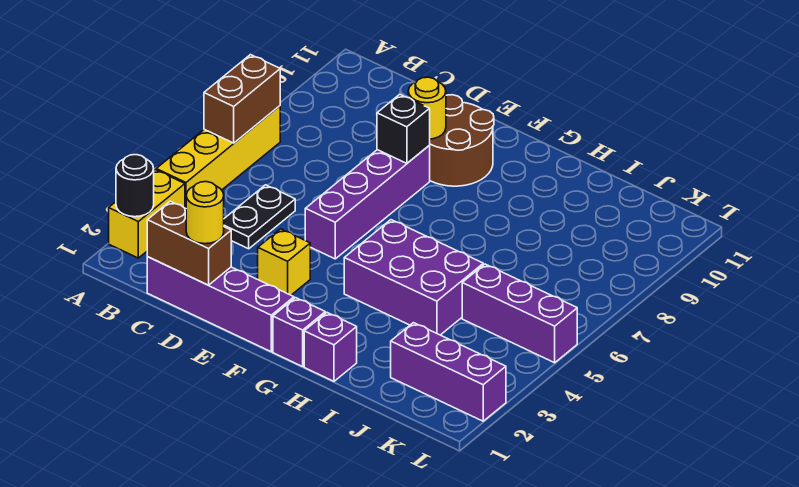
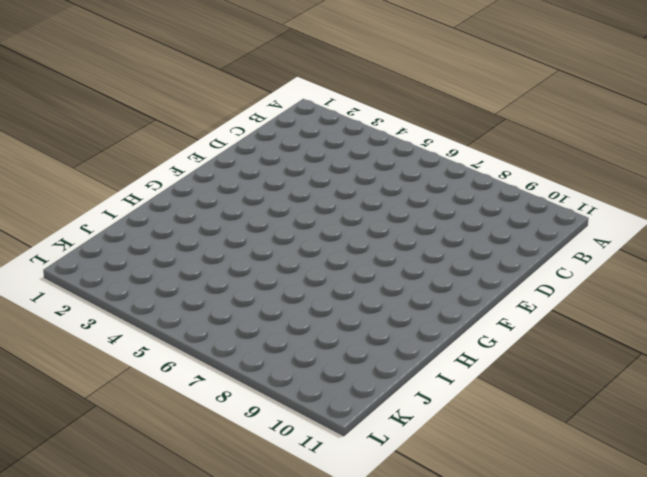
none -> yellow brick A2:A3 level 1
none -> yellow brick A4:A7 level 1
none -> purple brick C1:F1 level 1

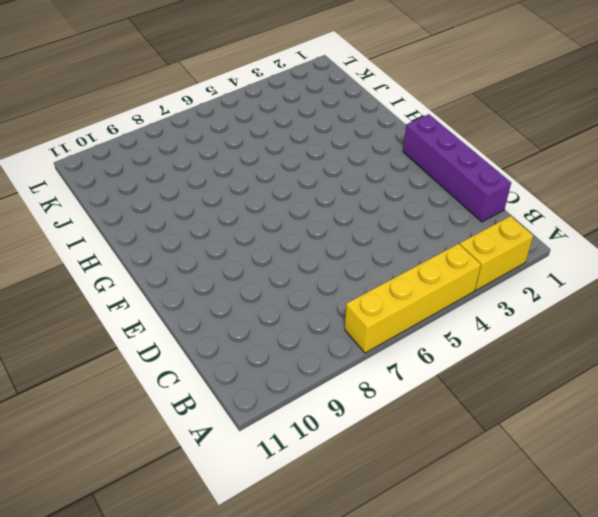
none -> black plate C4:C5 level 1
none -> yellow brick E3 level 1
none -> purple brick E5:E8 level 1

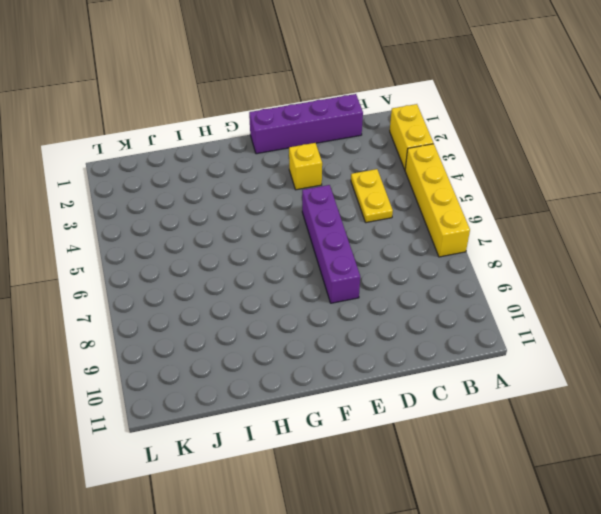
yellow plate C4:C5 level 1 -> black plate C4:C5 level 1
none -> brown round brick E9:F10 level 1
none -> purple brick G1 level 1
none -> purple brick G4:I5 level 1

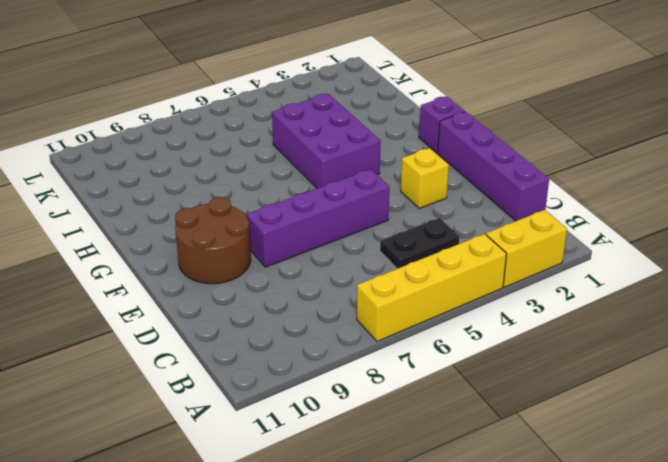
none -> purple brick H1 level 1
none -> purple brick J2:L2 level 1
none -> purple brick J5:L5 level 1

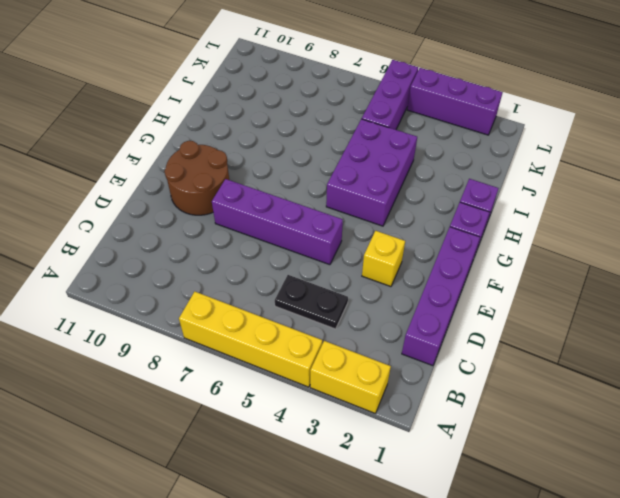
purple brick L2:L4 level 1 -> purple brick J2:L2 level 1
none -> black round brick A2 level 2
none -> brown brick A6:A7 level 2
none -> brown brick C1:D1 level 2

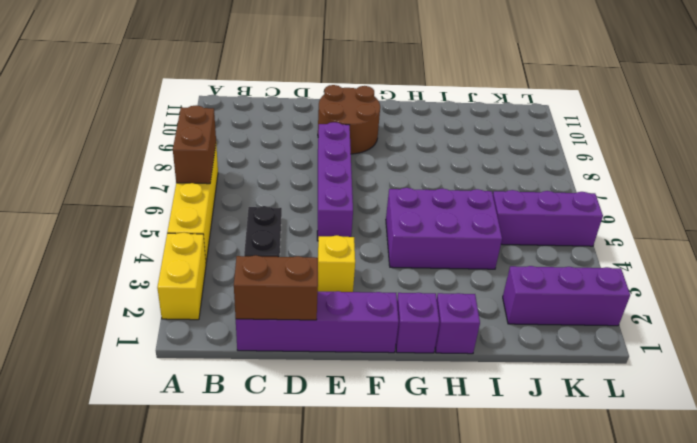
none -> black round brick A2 level 2
none -> black brick E8 level 2
none -> yellow round brick E9 level 2

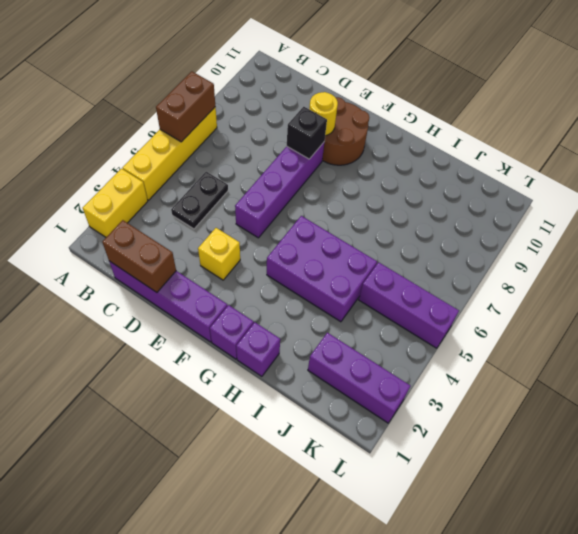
none -> black round brick A2 level 2
none -> yellow round brick D1 level 3

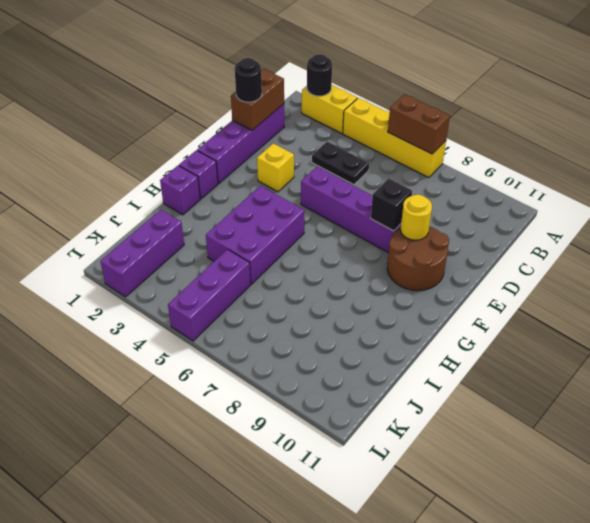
black round brick D1 level 3 -> yellow round brick D1 level 3

